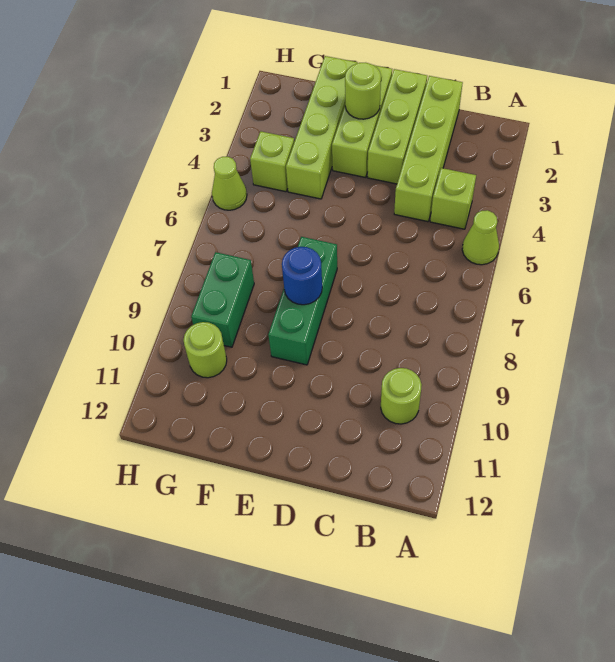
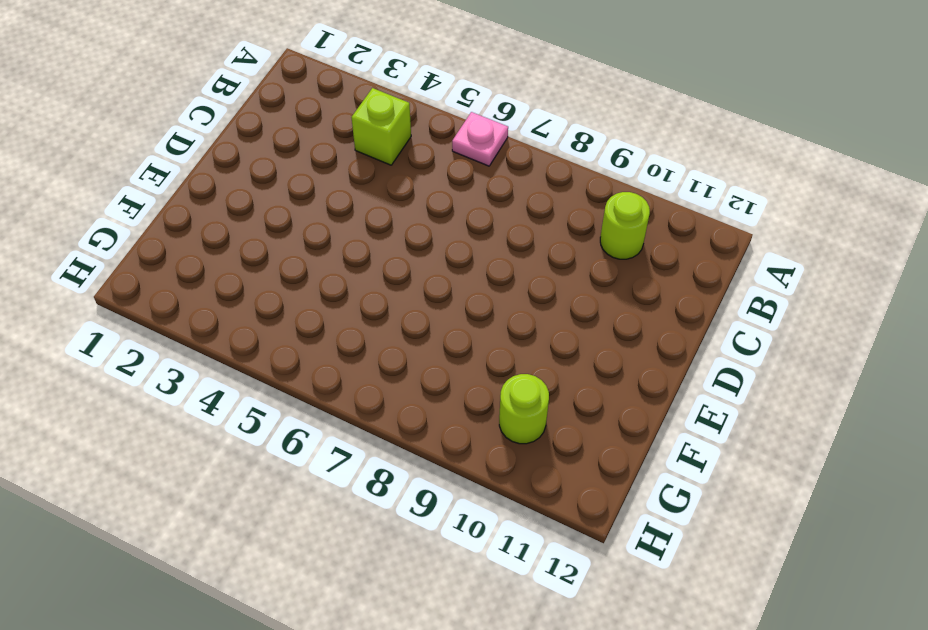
pink plate A6 level 1 -> none
none -> lime cone A5 level 1
none -> lime brick C1:C4 level 1
none -> lime brick D1:D3 level 1

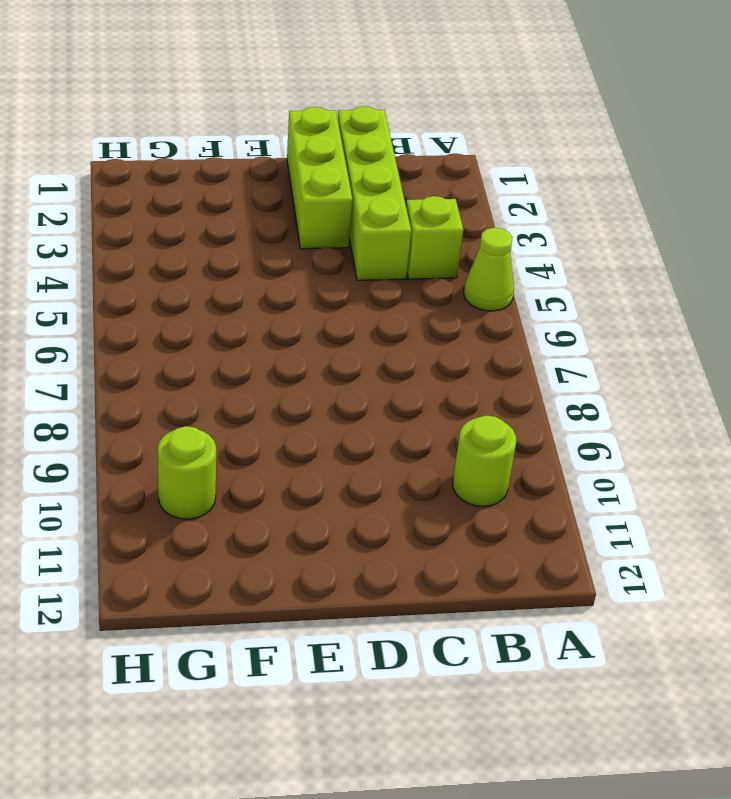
none -> lime brick E1:E3 level 1
none -> green brick E7:E9 level 1
none -> lime brick F1:F4 level 1

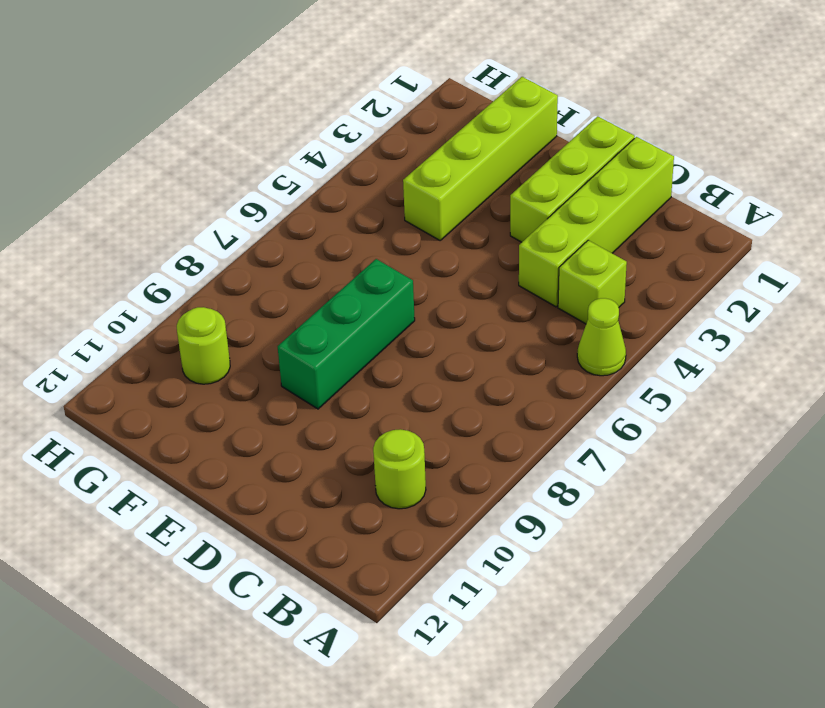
none -> lime brick E1:E3 level 1
none -> lime brick G4 level 1
none -> green brick G8:G9 level 1

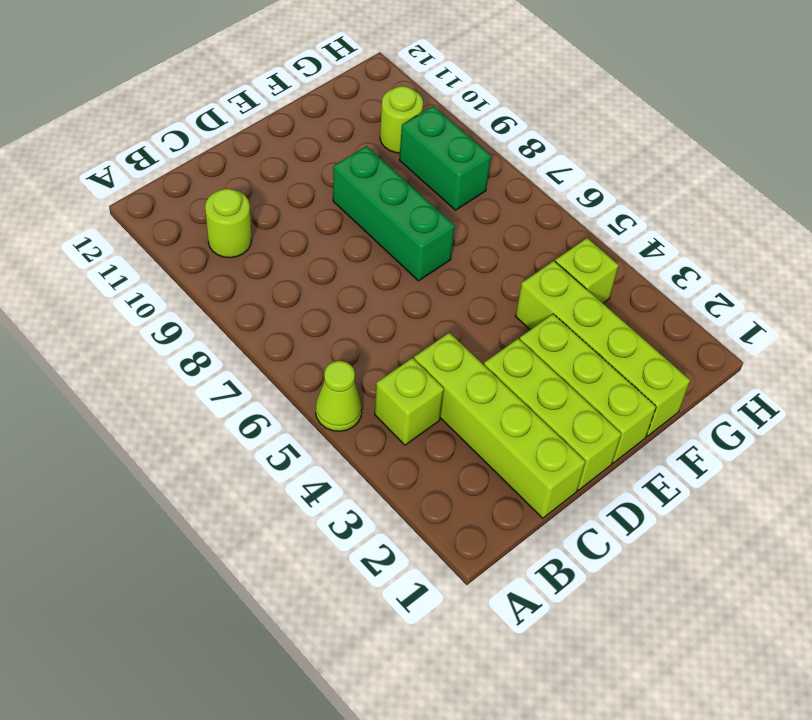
none -> lime cone H5 level 1
none -> lime round brick E2 level 2
none -> blue round brick E8 level 2

